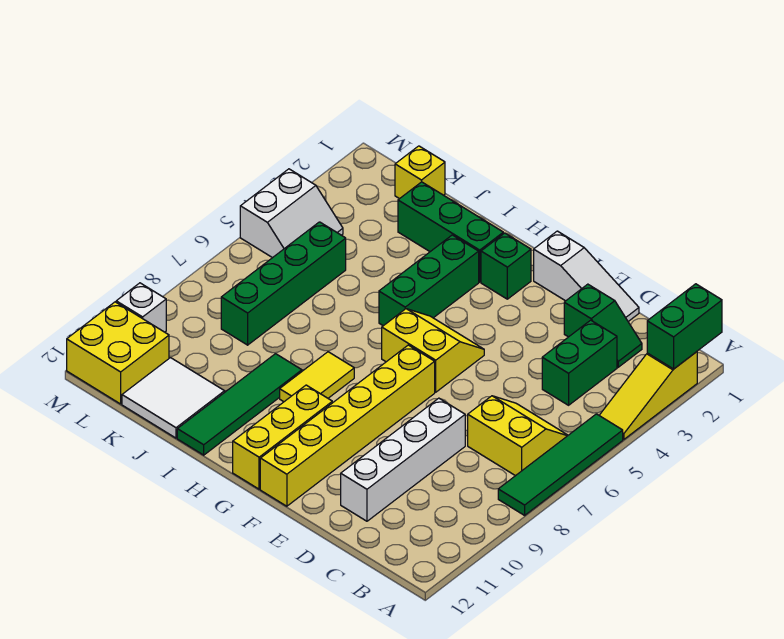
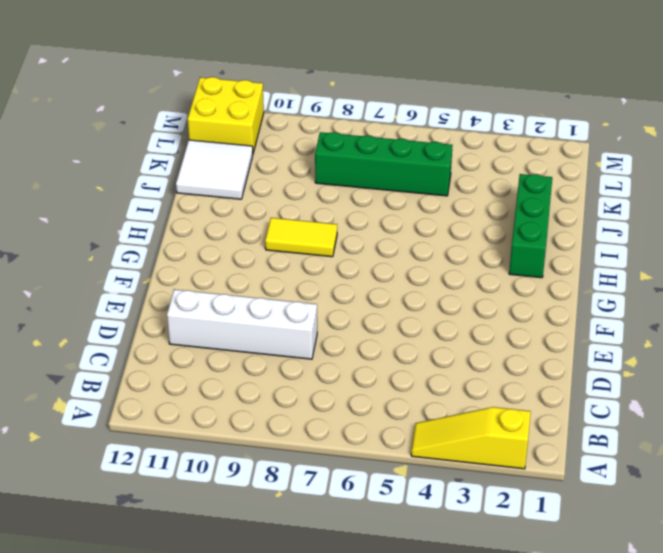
none -> green tile A5:A8 level 1
none -> yellow slope B6:C7 level 1 top 7
none -> green slope C2:D2 level 1 top D

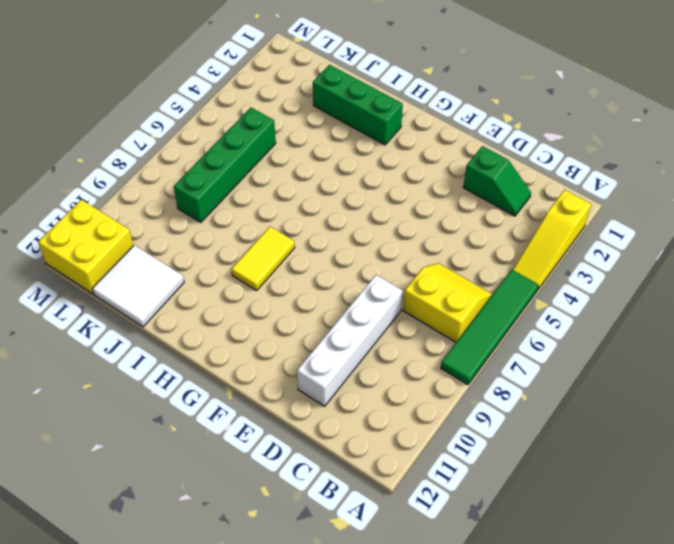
none -> green brick C3:C4 level 1
none -> white slope D1:F1 level 1 top F
none -> yellow slope F5:G6 level 1 top 6

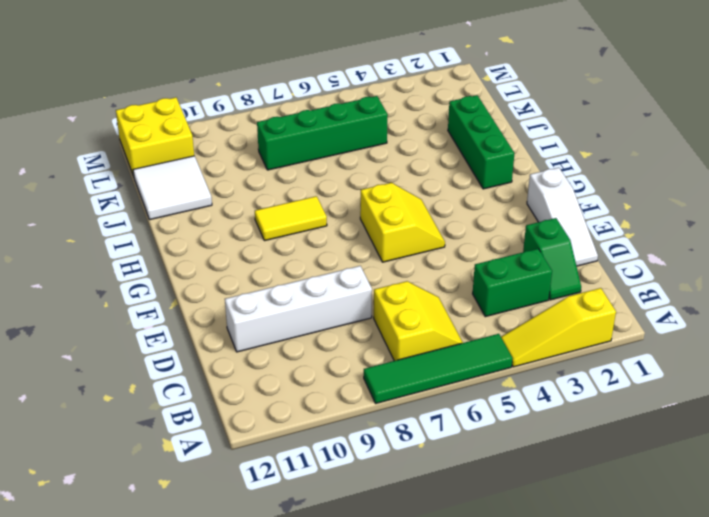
none -> yellow brick F7:F12 level 1
none -> green brick G2 level 1
none -> yellow brick G10:G12 level 1

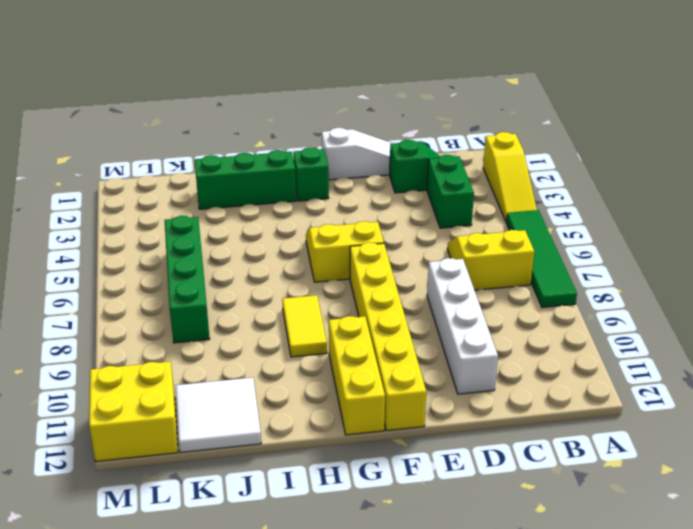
none -> green brick H3:H5 level 1
none -> green tile I9:I12 level 1
none -> yellow brick K1 level 1

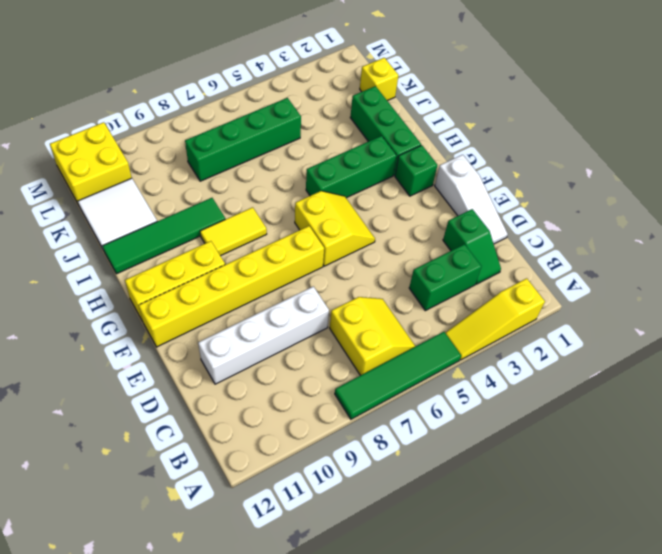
none -> white slope L4:M5 level 1 top M
none -> white brick M10 level 1
none -> green brick A1:A2 level 2

